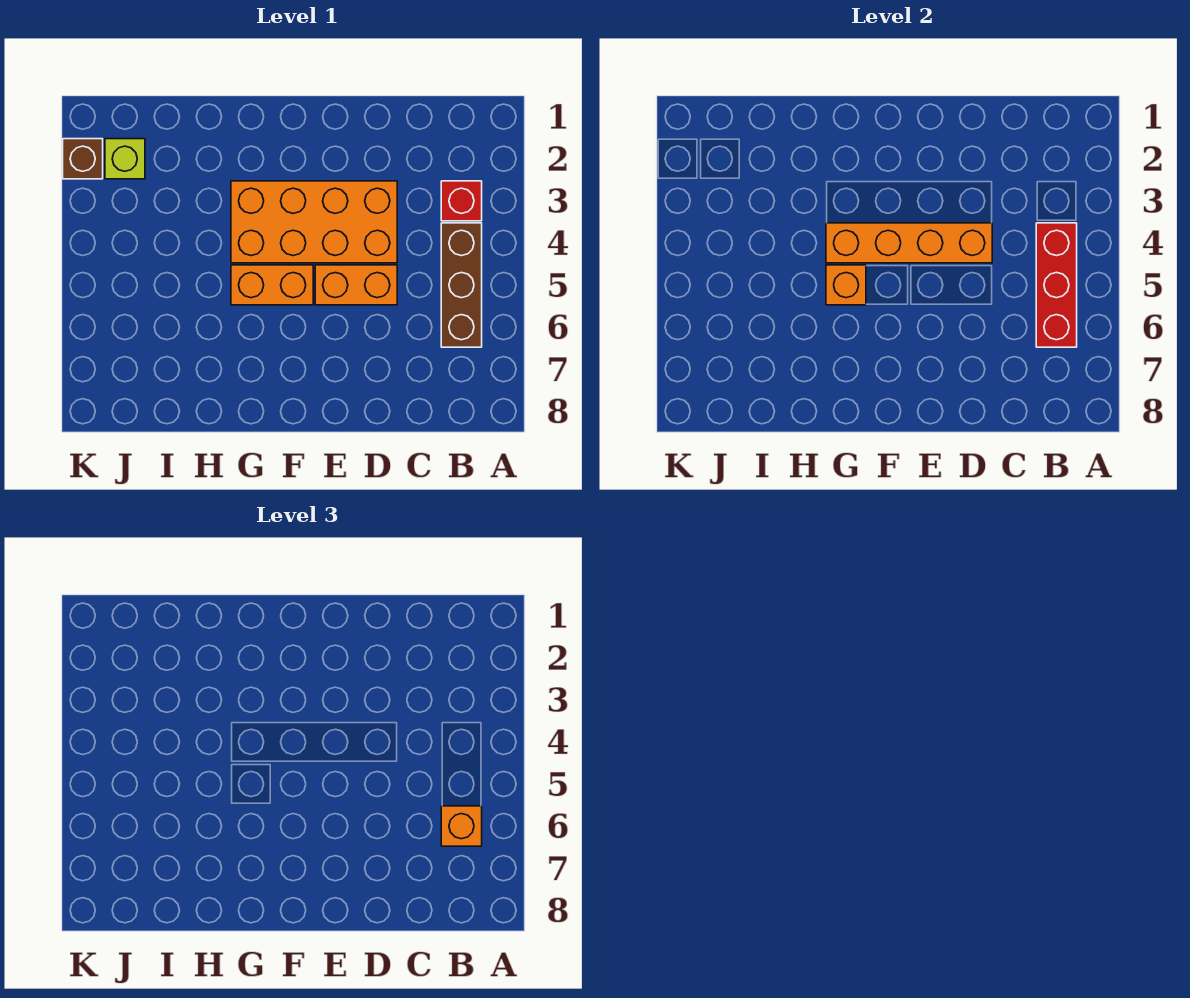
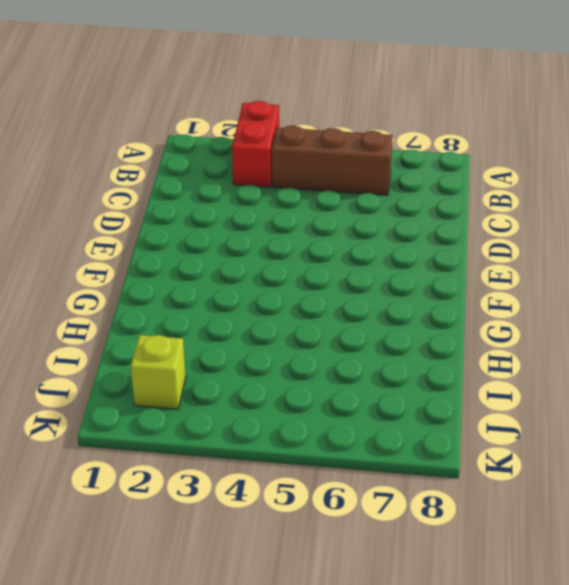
red brick A3:B3 level 1 -> red brick B3 level 1
none -> orange brick D3:G4 level 1
none -> orange brick D5:E5 level 1

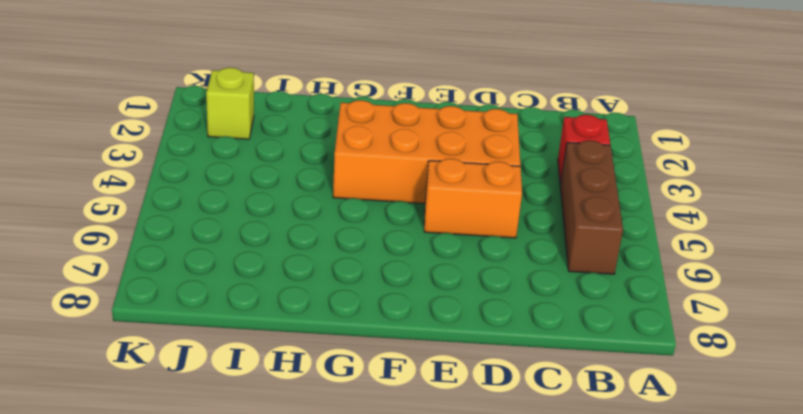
none -> orange brick F5:G5 level 1
none -> brown brick K2 level 1

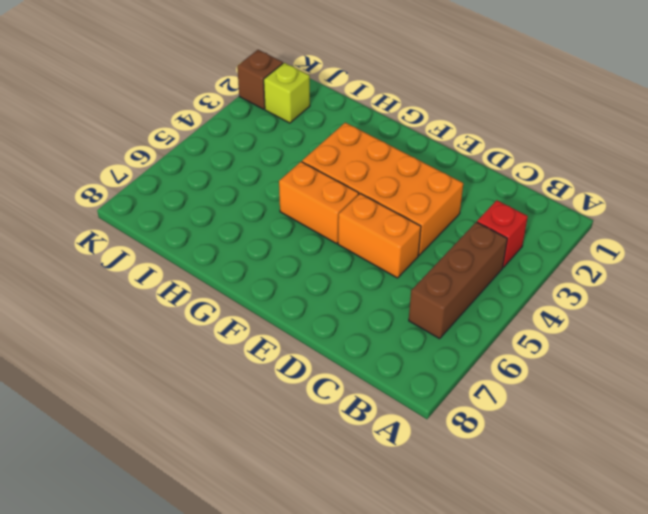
none -> red brick B4:B6 level 2
none -> orange brick D4:G4 level 2

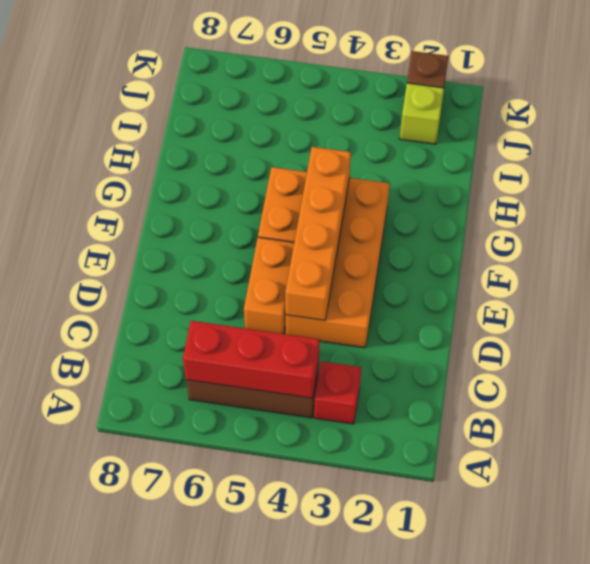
none -> orange brick G5 level 2
none -> orange brick B6 level 3

